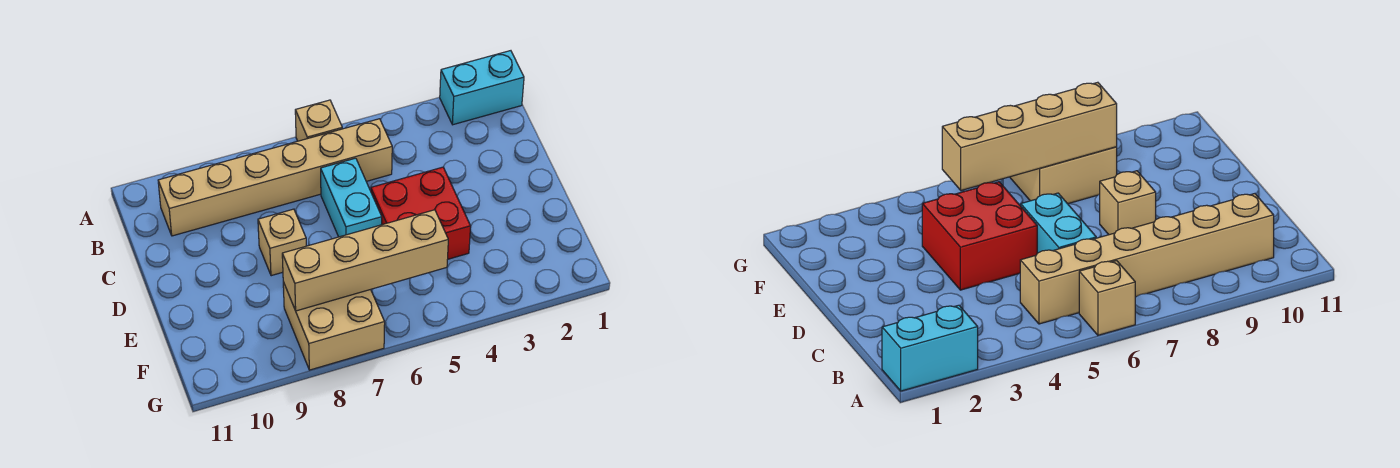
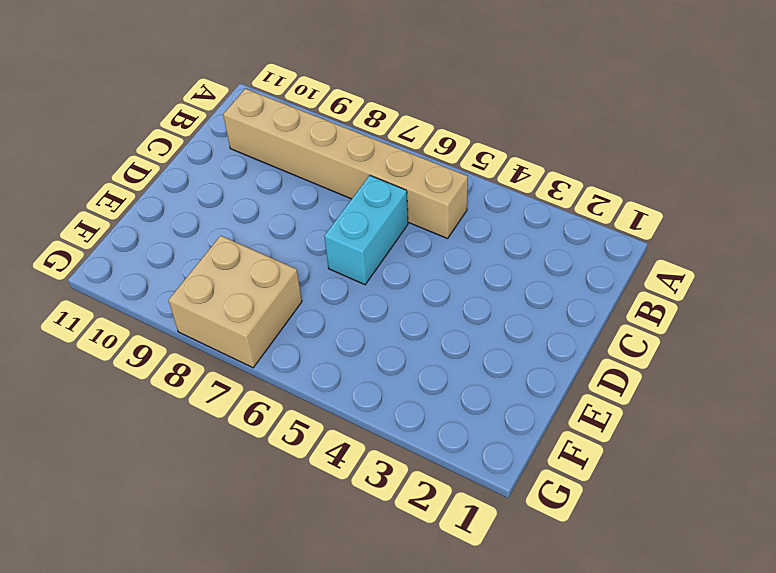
none -> cyan brick A1:A2 level 1
none -> tan brick A6 level 1

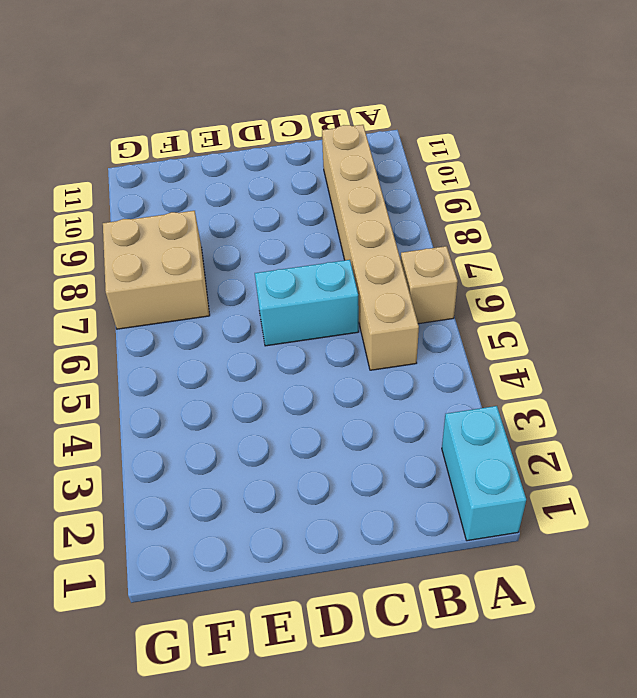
none -> red brick D4:E5 level 1
none -> tan brick D8 level 1

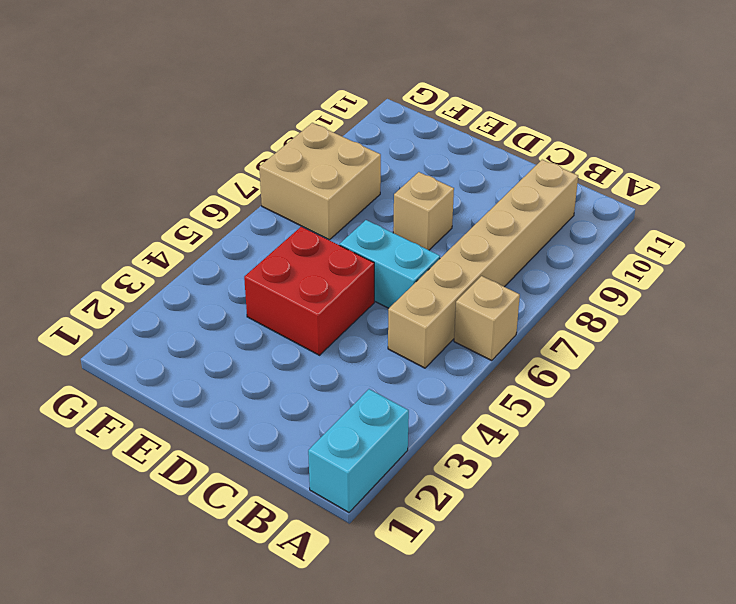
none -> tan brick F5:F8 level 2

